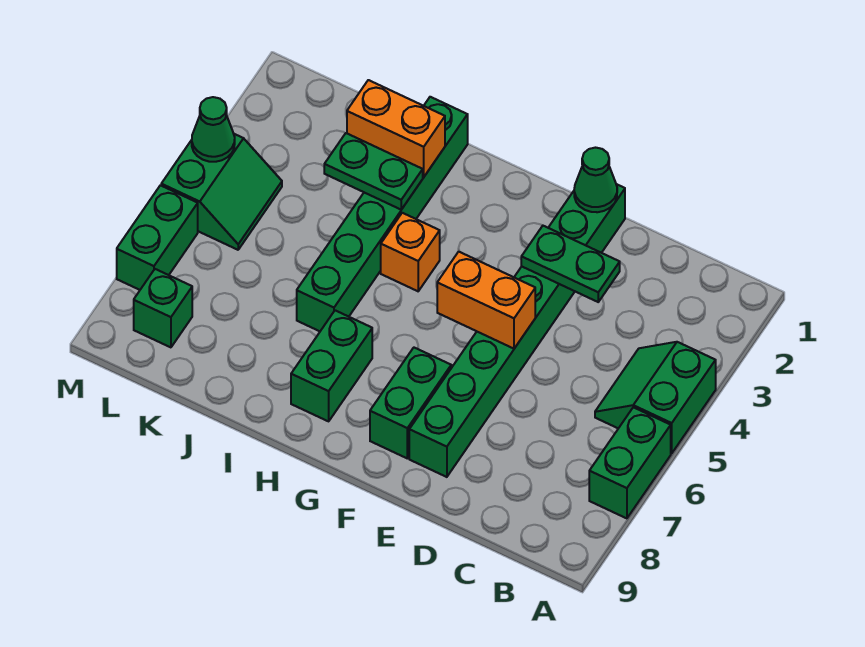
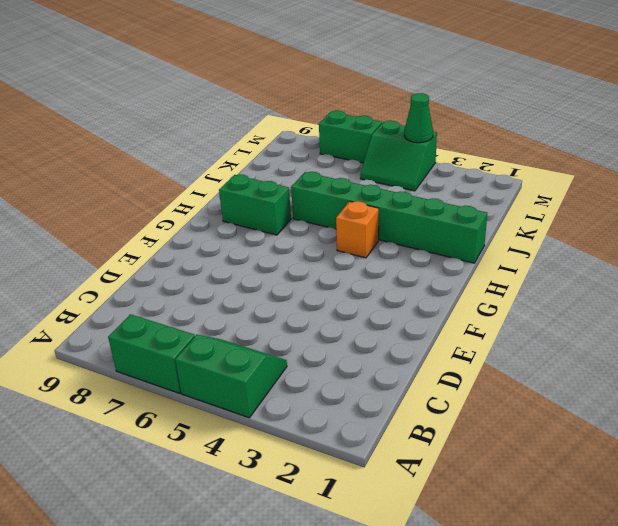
none -> green brick E1:E8 level 1
none -> green brick F7:F8 level 1
none -> green brick L8 level 1

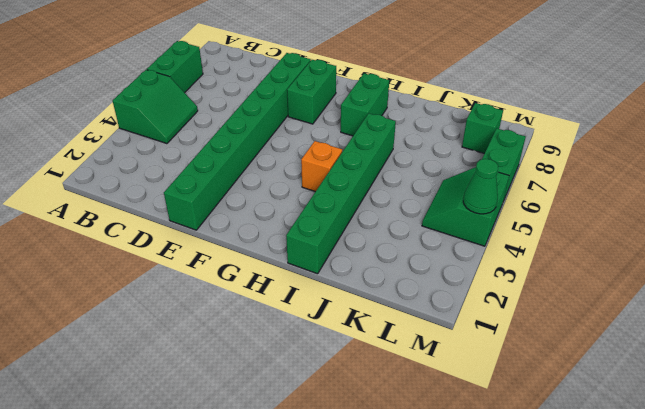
none -> green plate D3:E3 level 2
none -> green cone E1 level 2
none -> orange brick E5:F5 level 2

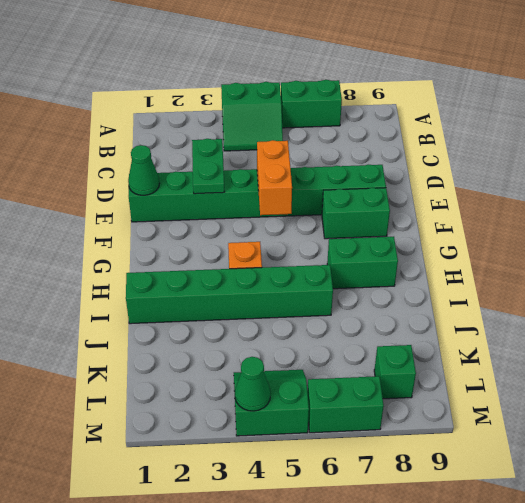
none -> orange brick I2:J2 level 2
none -> green plate I3:J3 level 2

